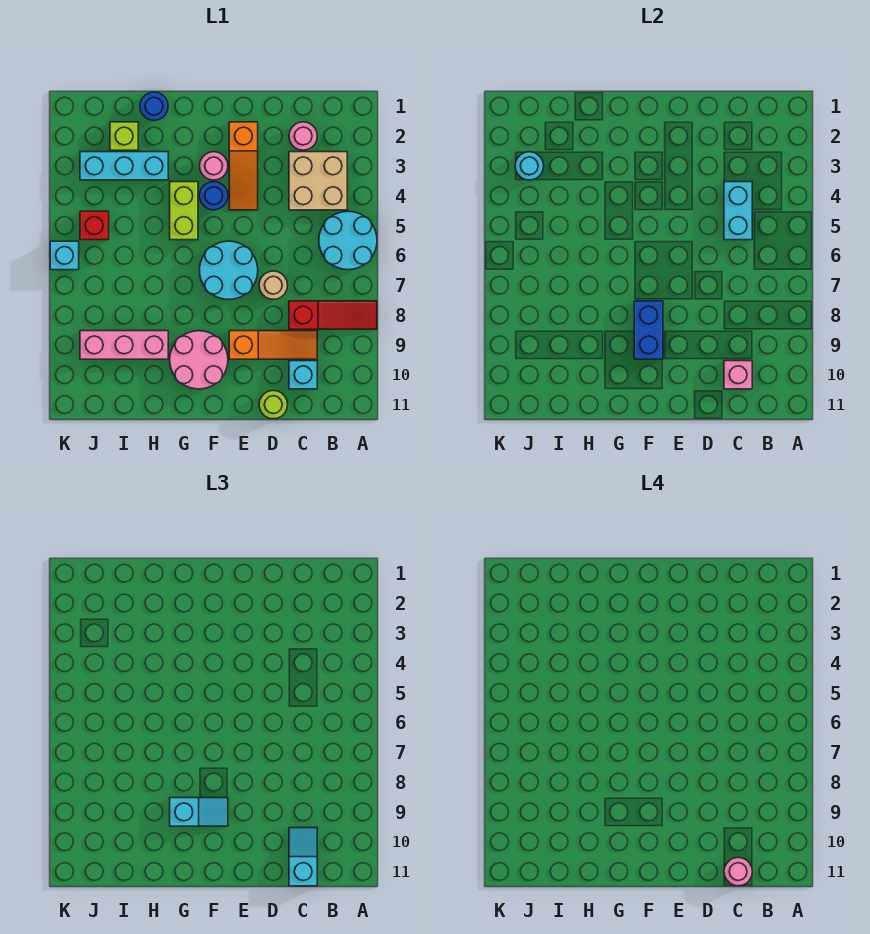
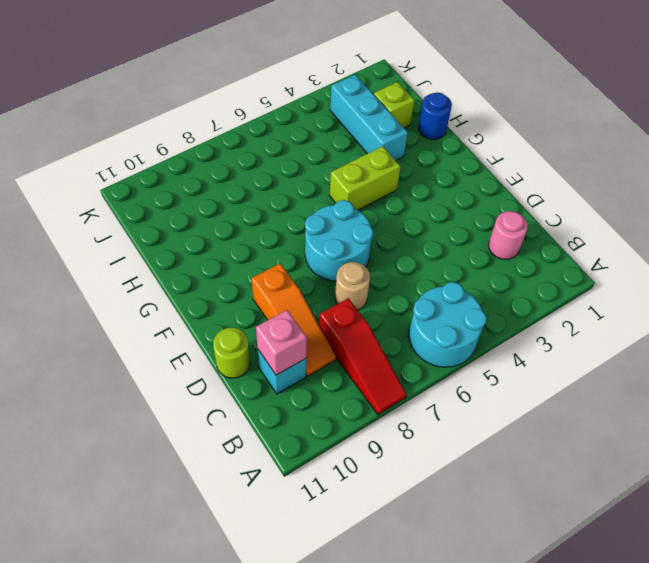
none -> tan brick B3:C4 level 1
none -> orange slope E2:E4 level 1 top 2
none -> pink round brick F3 level 1

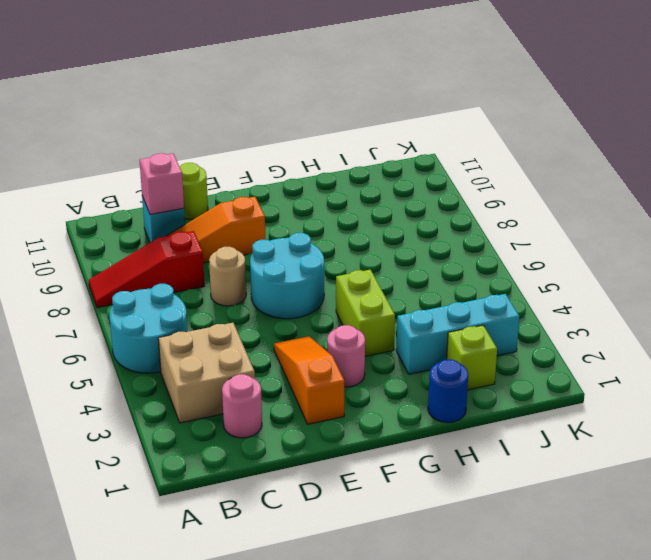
none -> blue round brick F4 level 1
none -> pink round brick F9:G10 level 1
none -> pink brick H9:J9 level 1

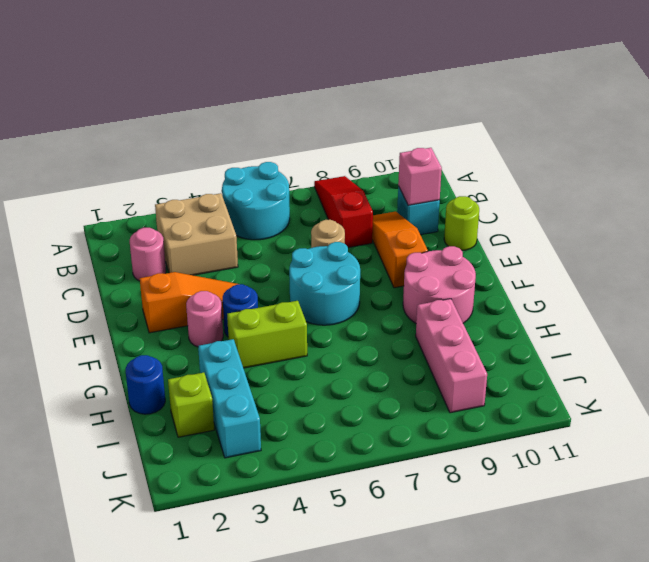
none -> red brick J5 level 1
none -> cyan brick K6 level 1
none -> cyan brick C4:C5 level 2

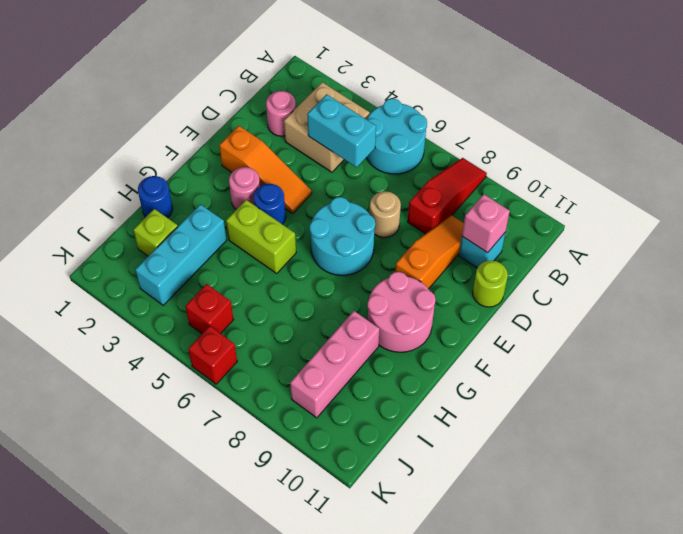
red brick K6 level 1 -> cyan brick K6 level 1
none -> blue brick F8:F9 level 2
none -> cyan round brick J3 level 2
none -> cyan slope C10:C11 level 3 top 11

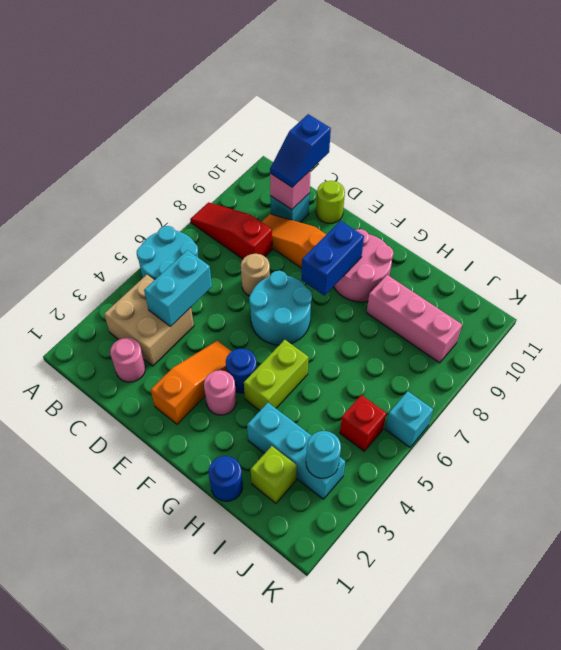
blue slope C10:C11 level 3 top 11 -> cyan slope C10:C11 level 3 top 11
none -> cyan slope F9:G9 level 3 top G
none -> pink round brick C11 level 4

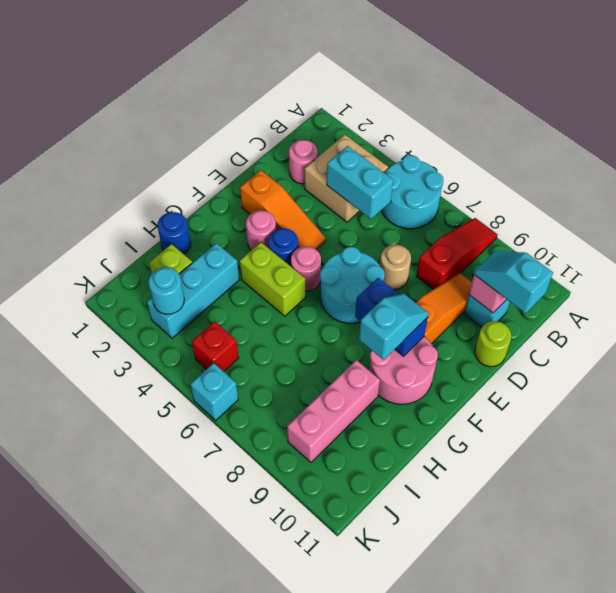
pink round brick F5 level 1 -> pink round brick C11 level 4

